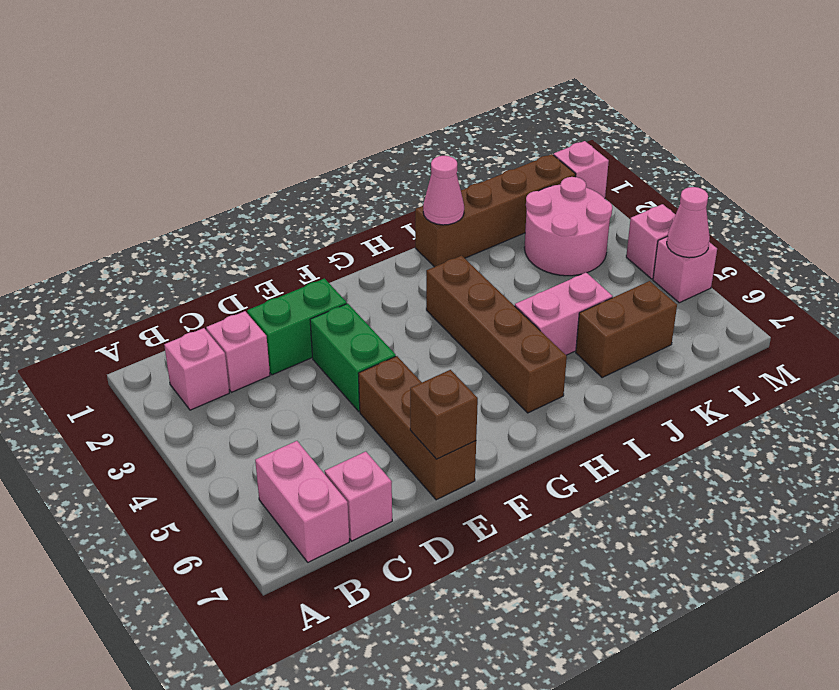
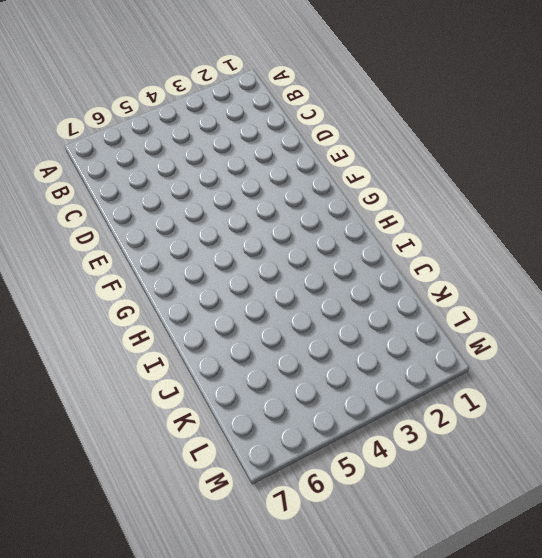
none -> pink brick B2 level 1
none -> pink brick B6:B7 level 1
none -> pink brick C2 level 1

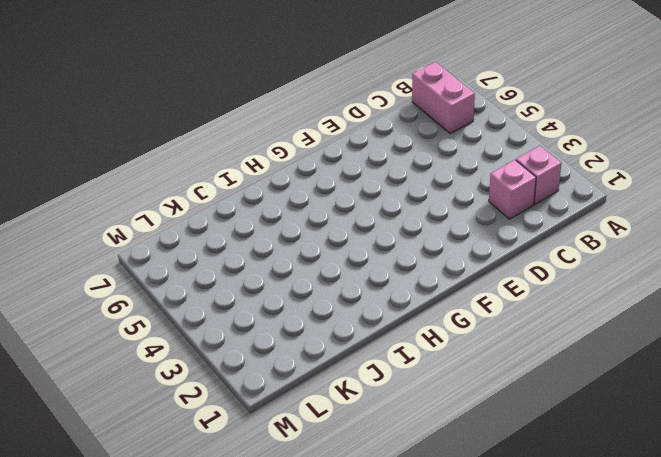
none -> pink brick C7 level 1
none -> green brick D2:E2 level 1
none -> green brick E3:E4 level 1

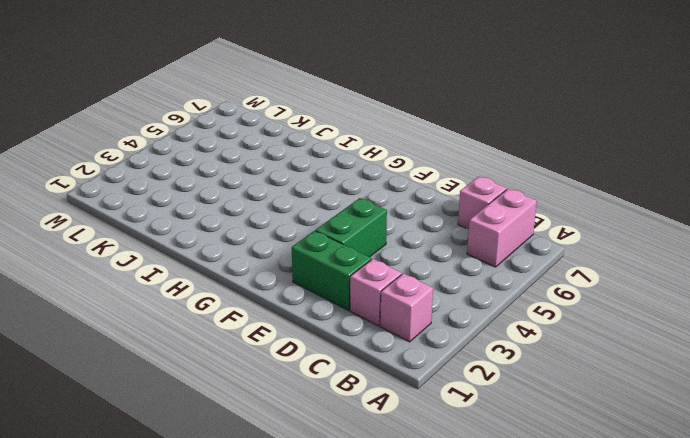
none -> brown brick E5:E7 level 1
none -> brown brick H3:H6 level 1
none -> brown brick I1:L1 level 1

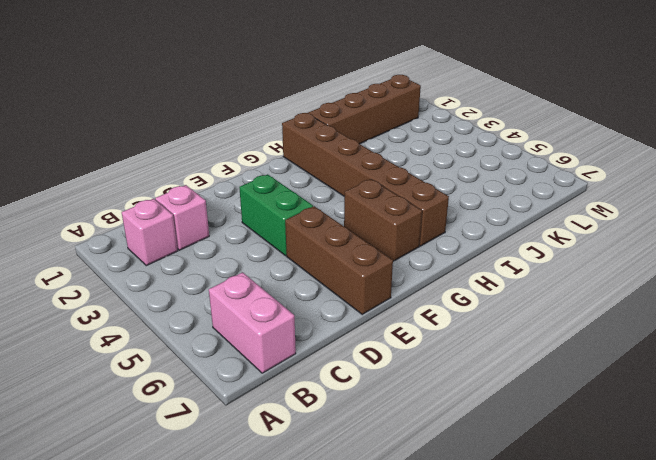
brown brick G5:G6 level 1 -> brown brick J6:K6 level 1
brown brick H1:H6 level 1 -> brown brick H3:H6 level 1
none -> pink brick C7 level 1
none -> green brick D2:E2 level 1
none -> pink brick I5:J5 level 1

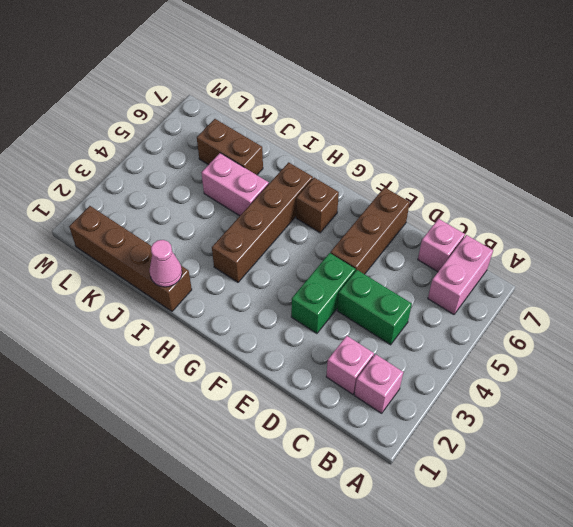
green brick C4:D4 level 1 -> green brick D2:E2 level 1
brown brick G6 level 1 -> brown brick E7 level 2
none -> pink round brick K2:L3 level 1
none -> pink brick M1 level 1
none -> pink brick M4 level 1

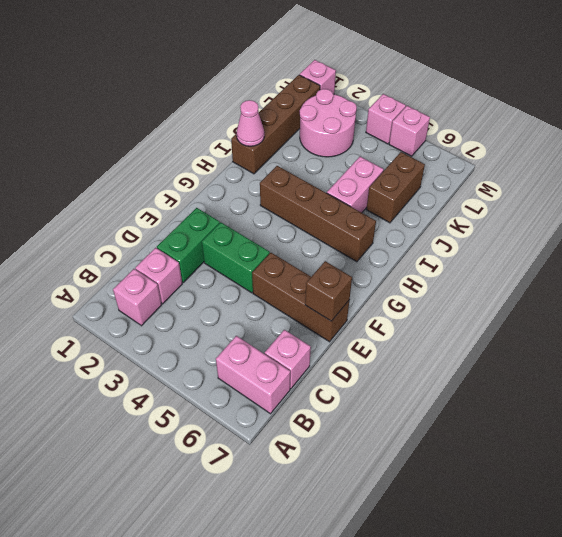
none -> pink cone M5 level 2

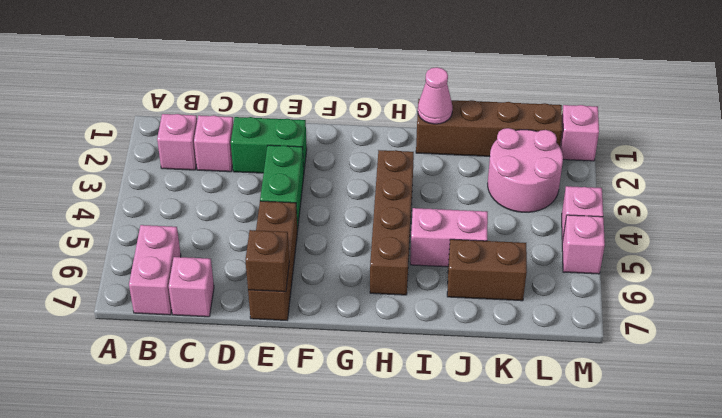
none -> pink cone M5 level 2

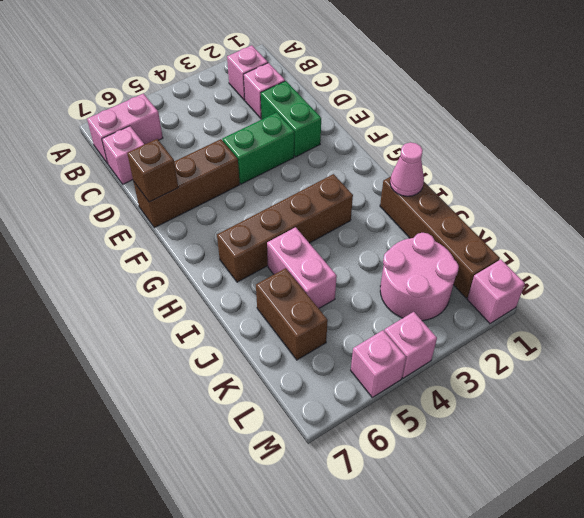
none -> pink cone M5 level 2

